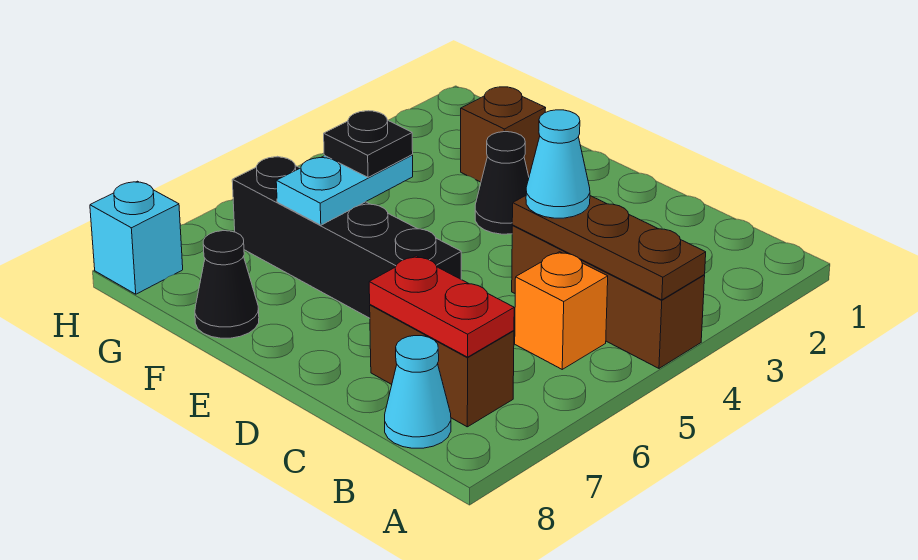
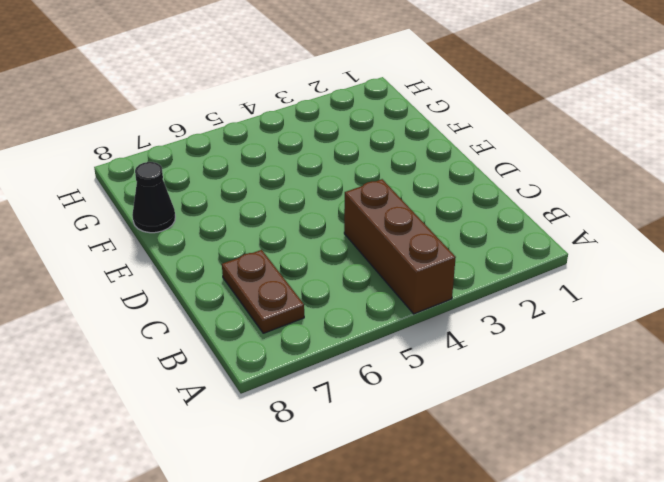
brown plate B7:C7 level 1 -> brown brick B7:C7 level 1
none -> orange brick B5 level 1
none -> cyan cone B8 level 1
none -> black brick D6:G6 level 1

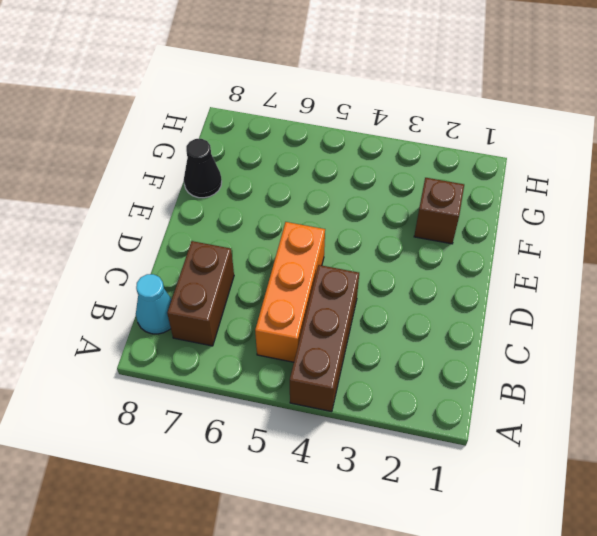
orange brick B5:D5 level 1 -> orange brick B5 level 1
none -> black brick D6:G6 level 1
none -> black cone E3 level 1
none -> cyan brick H8 level 1

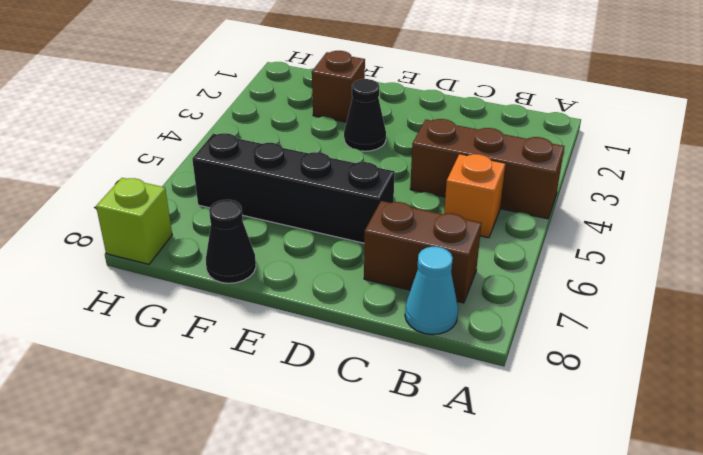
lime brick H8 level 1 -> cyan brick H8 level 1
none -> brown plate A4:C4 level 2
none -> red plate B7:C7 level 2
none -> cyan plate F5:F6 level 2

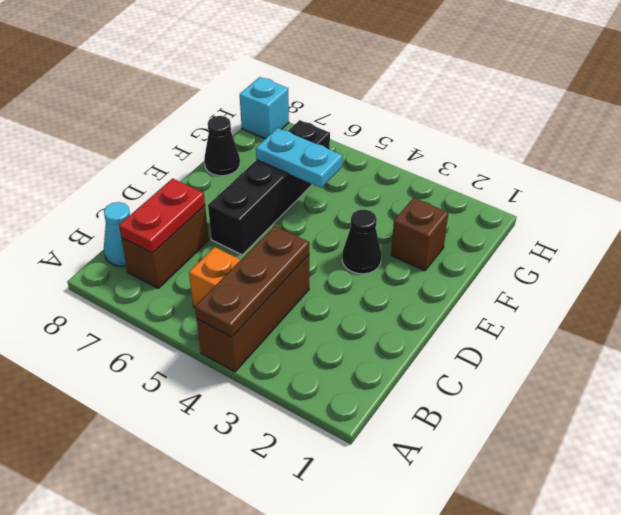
none -> cyan cone C4 level 3
none -> black plate F5 level 3

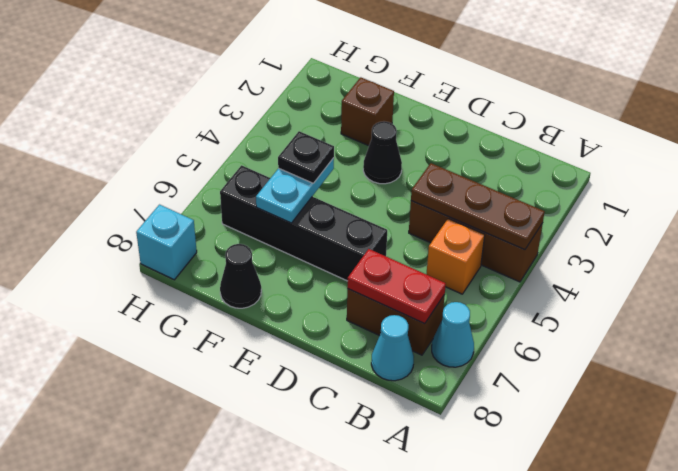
cyan cone A7 level 1 -> cyan cone C4 level 3

